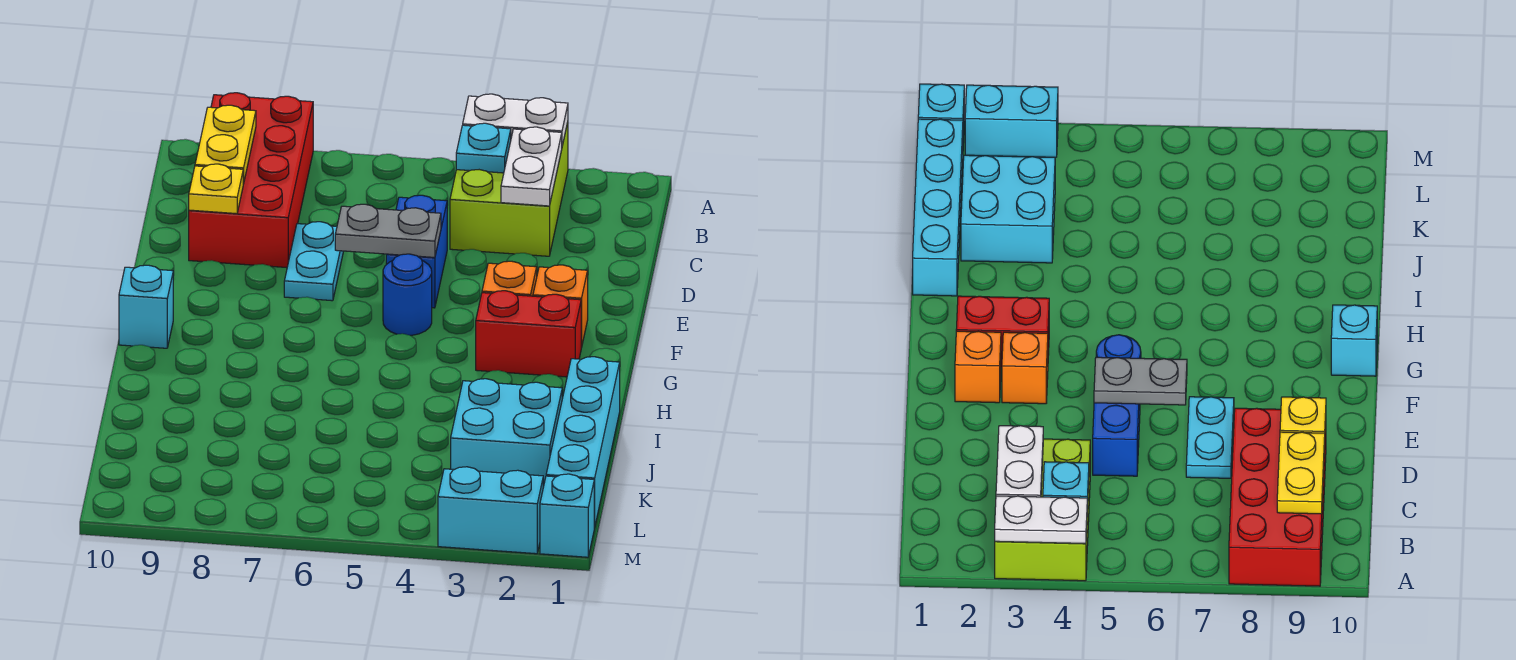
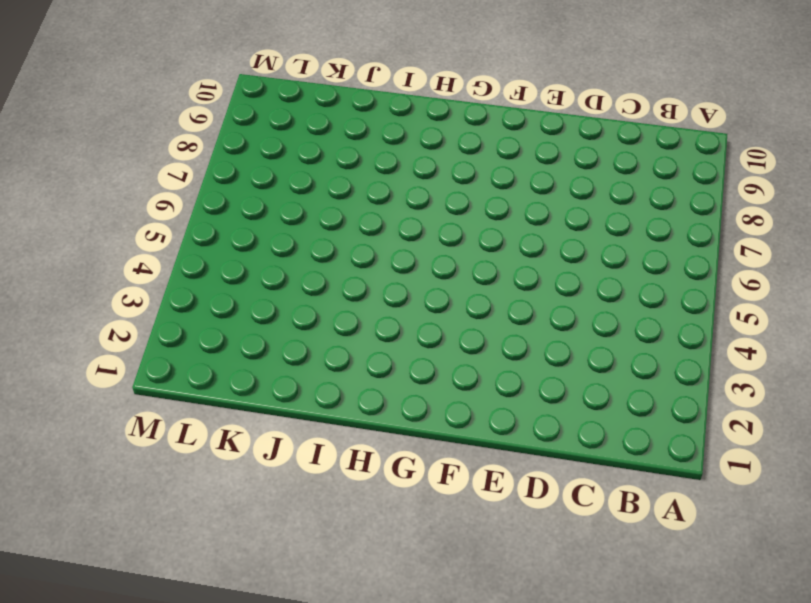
none -> lime brick A3:C4 level 1
none -> red brick A8:D9 level 1
none -> blue brick D5:E5 level 1

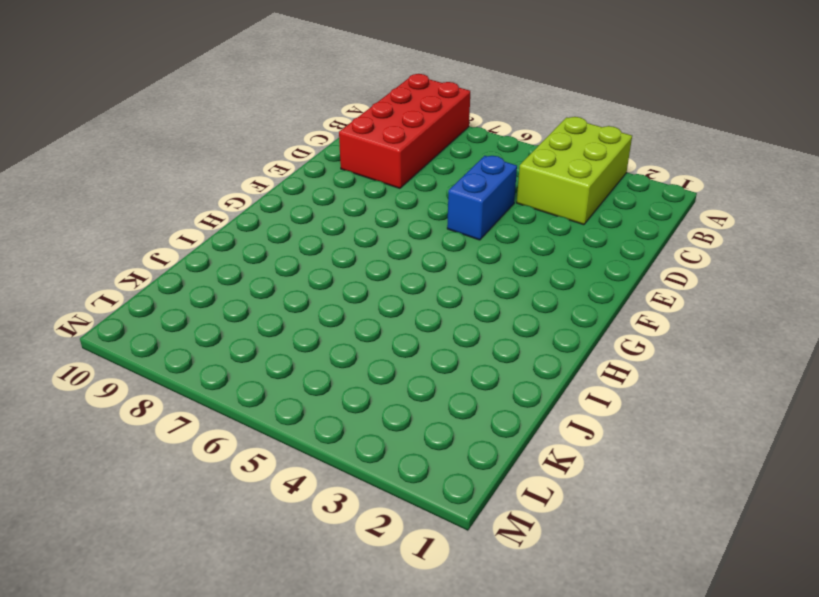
none -> cyan plate D7:E7 level 1
none -> orange brick F2 level 1
none -> orange brick F3 level 1

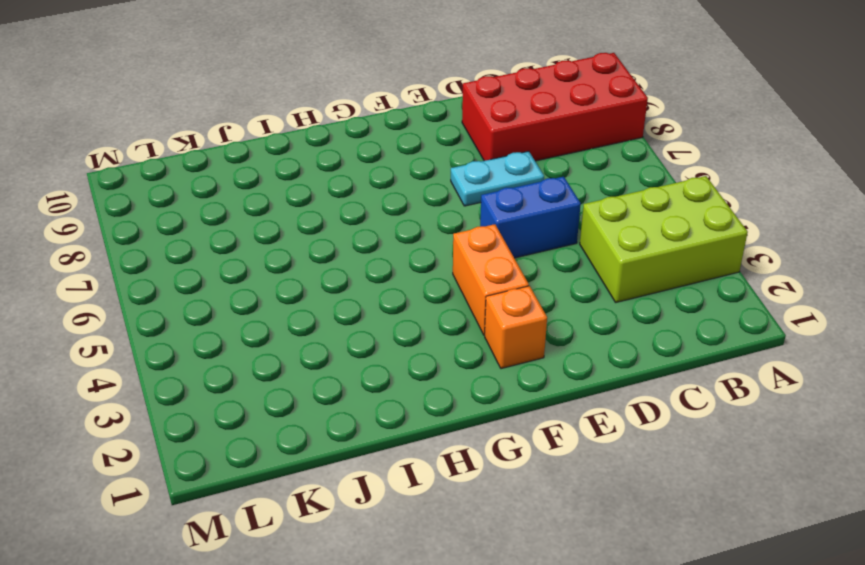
orange brick F3:F4 level 1 -> orange brick F3 level 1
none -> blue round brick F5 level 1
none -> red brick G2:G3 level 1
none -> cyan brick G10 level 1

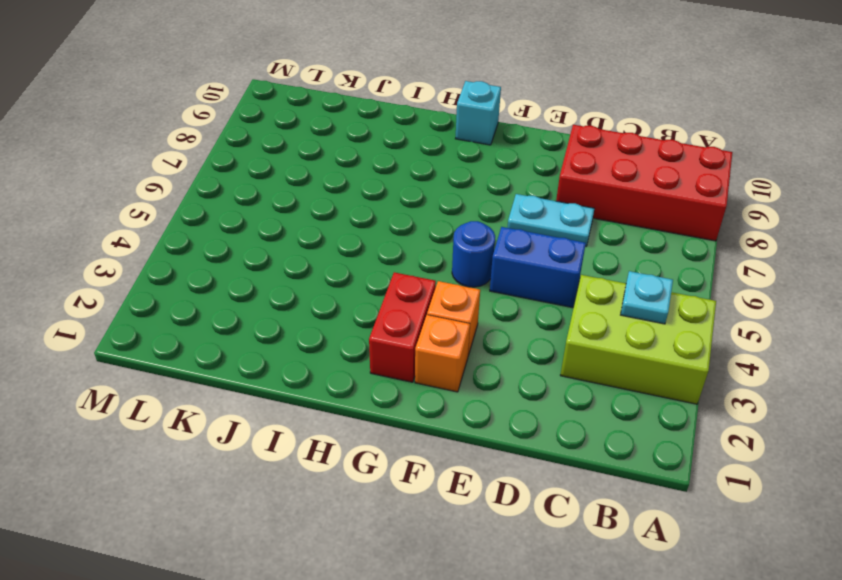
none -> cyan brick I1:L1 level 1
none -> cyan brick J2:K3 level 1
none -> cyan brick M1 level 1

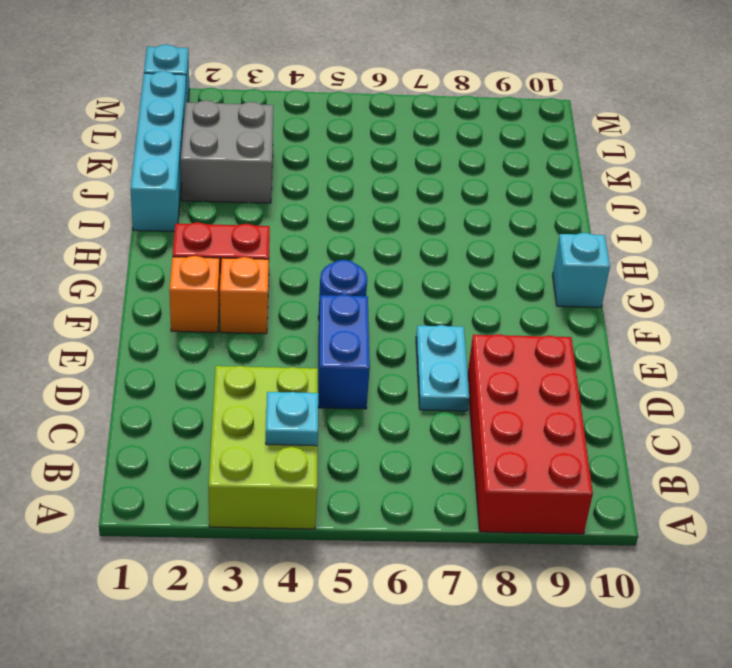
grey brick J2:K3 level 1 -> cyan brick J2:K3 level 1
none -> cyan brick M2:M3 level 1
none -> white plate A3:A4 level 2
none -> white plate B3:C3 level 2

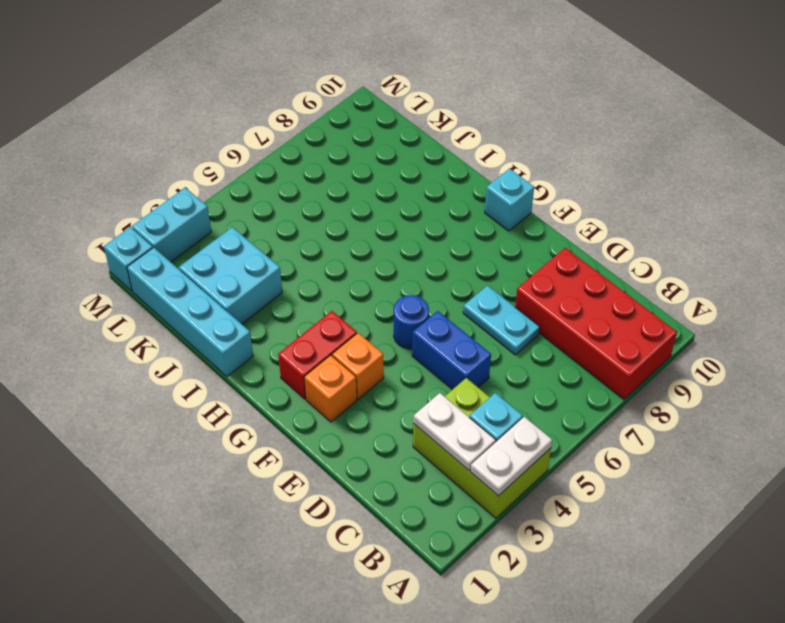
none -> yellow plate B9:C9 level 2
none -> yellow plate D9 level 2
none -> grey plate E5:E6 level 2

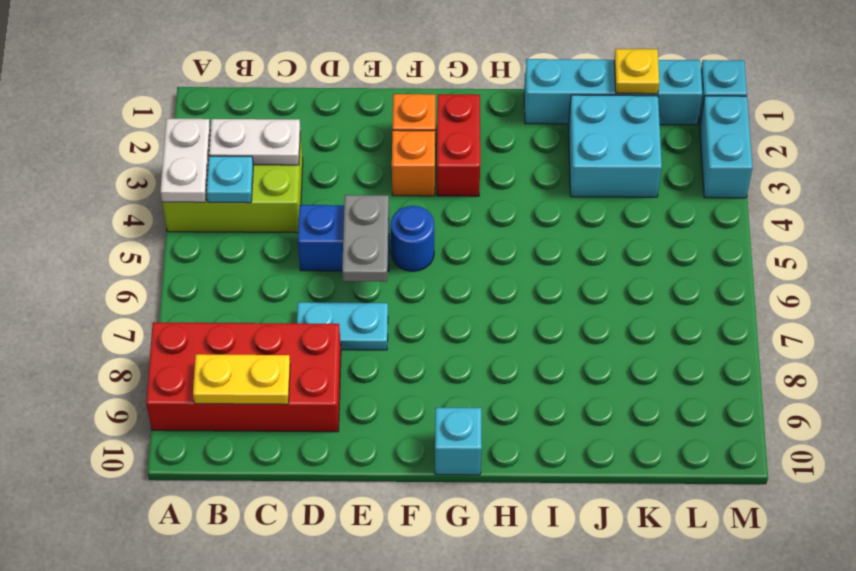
yellow plate K1 level 2 -> yellow plate D9 level 2

